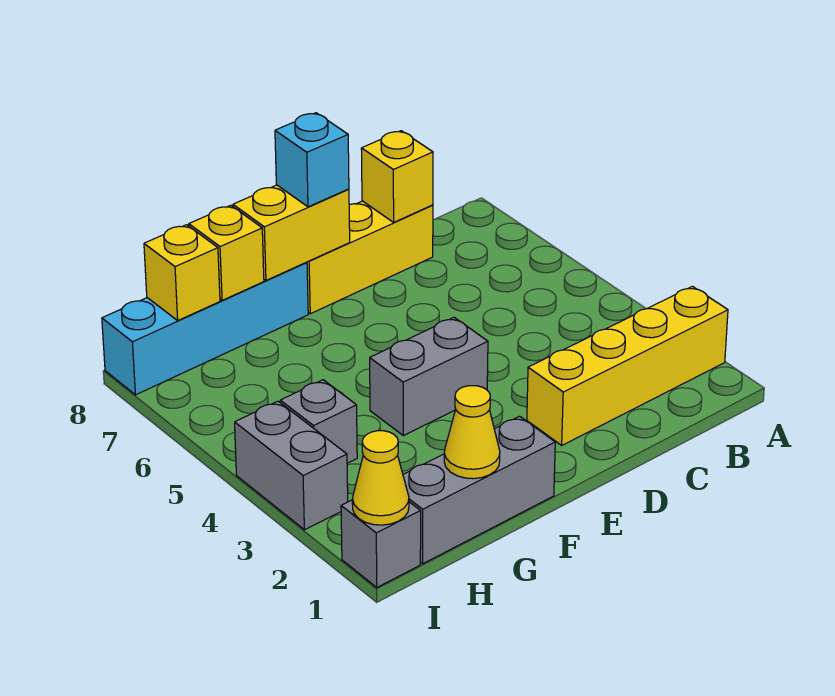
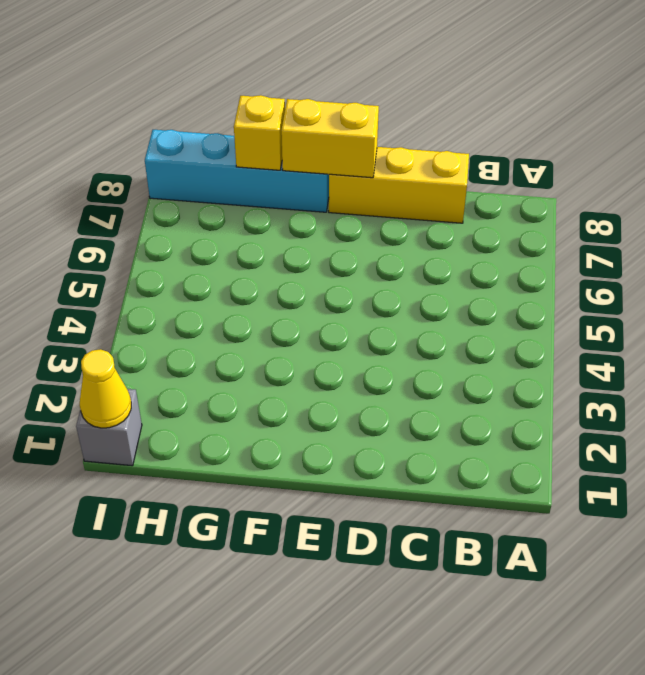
none -> yellow brick A2:D2 level 1
none -> grey brick E4:F4 level 1
none -> grey brick F1:H1 level 1

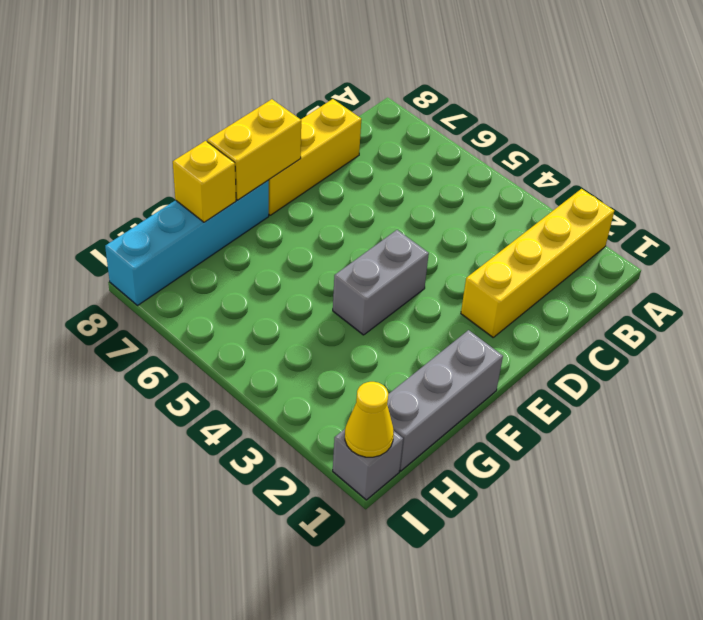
none -> grey brick H4 level 1
none -> grey brick I3:I4 level 1
none -> yellow brick C8 level 2

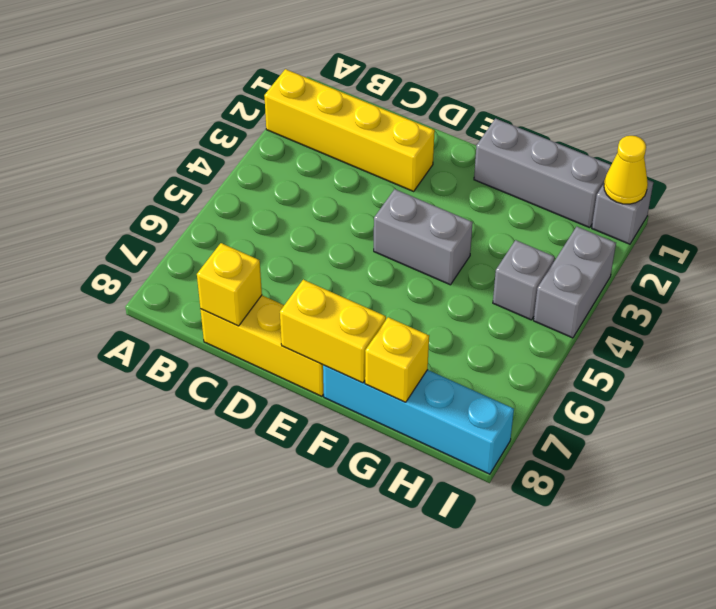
none -> yellow cone G1 level 2
none -> yellow brick H8 level 2
none -> cyan brick E8 level 3

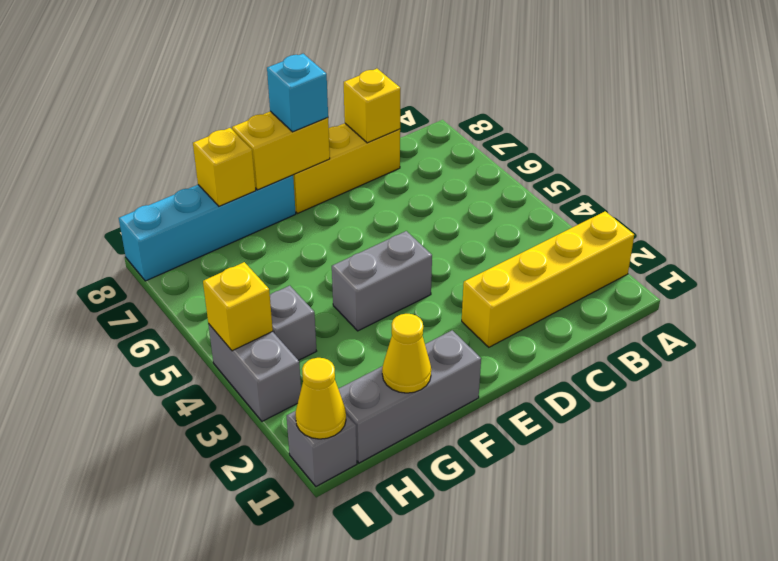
yellow brick I4 level 2 -> yellow brick H8 level 2

